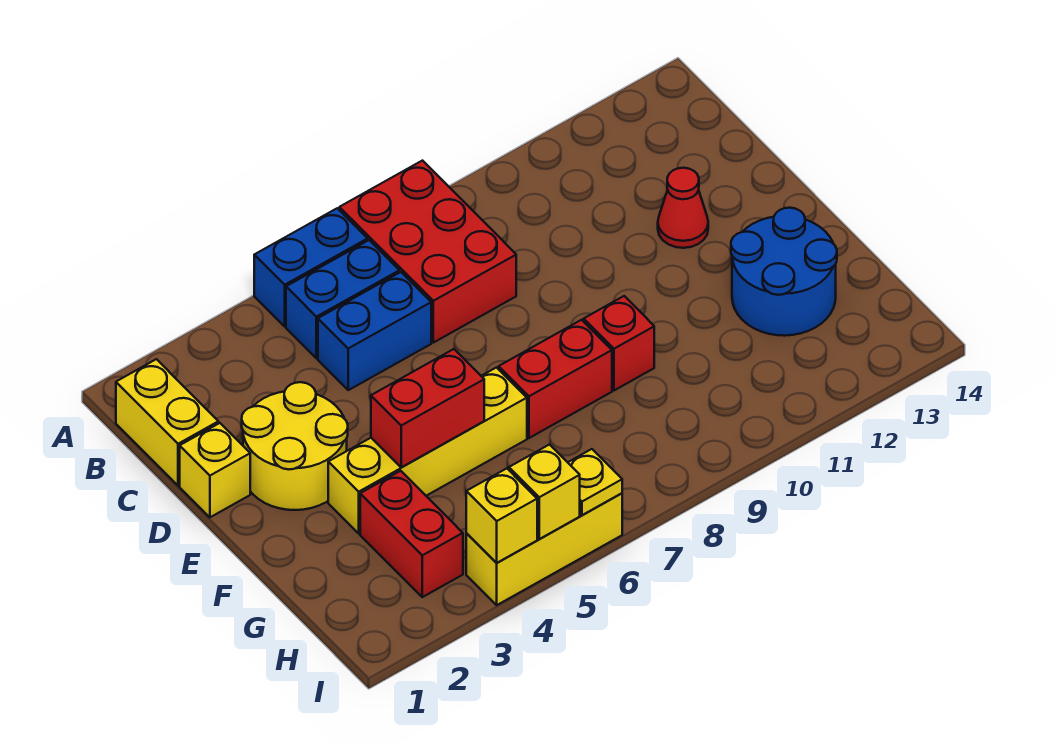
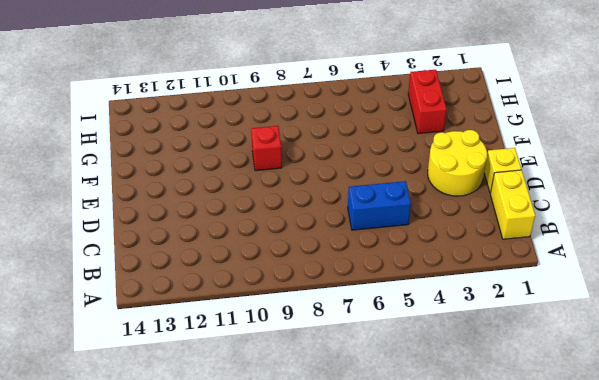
none -> blue brick A5:A6 level 1
none -> red brick A7:C8 level 1
none -> blue brick B5:B6 level 1

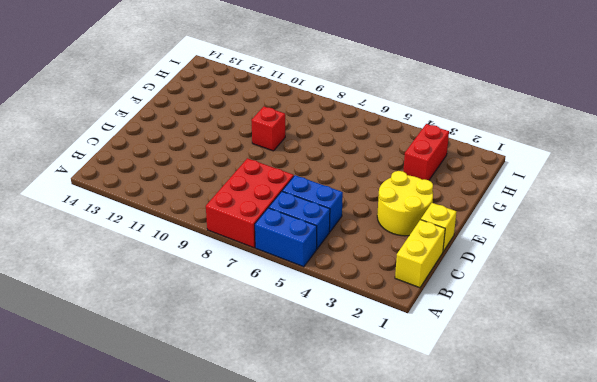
none -> red cone D12 level 1
none -> yellow brick F3:F6 level 1
none -> red brick F7:F8 level 1

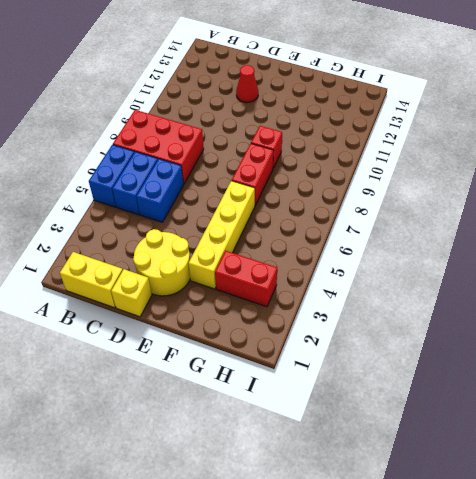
none -> blue round brick F12:G13 level 1
none -> yellow brick I4:I6 level 1
none -> red brick F4:F5 level 2

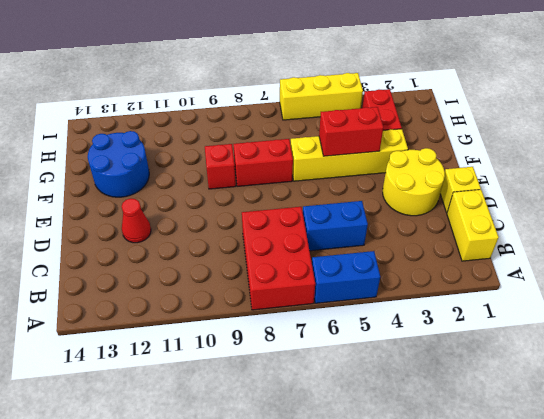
none -> blue brick B5:B6 level 1
none -> yellow brick I4 level 2
none -> yellow brick I5 level 2

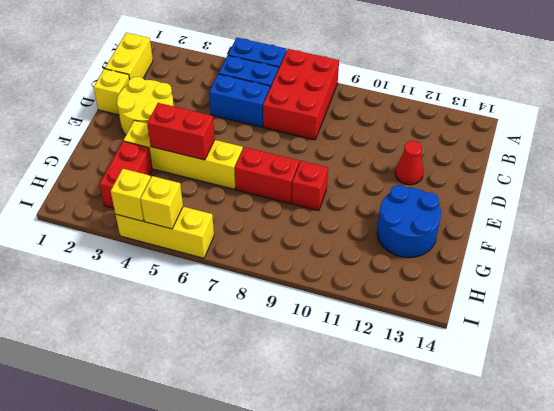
none -> yellow plate I6 level 2

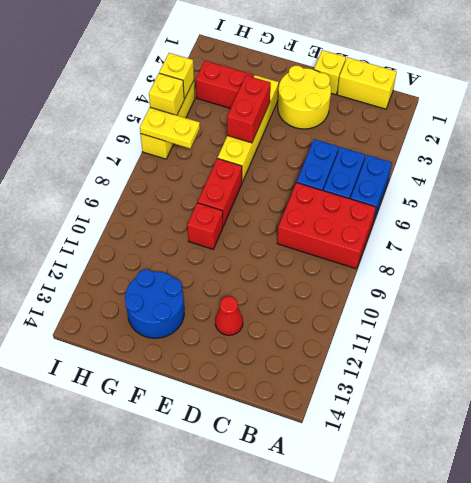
yellow plate H6:I6 level 2 -> yellow plate I6 level 2

